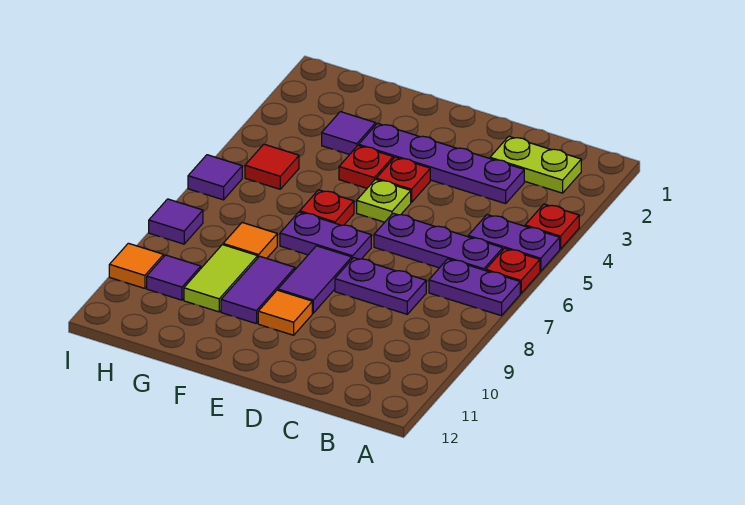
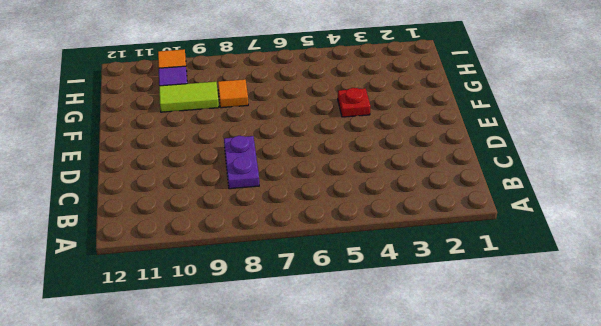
none -> red plate A4 level 1
none -> purple plate A5:B5 level 1
none -> red plate A6 level 1

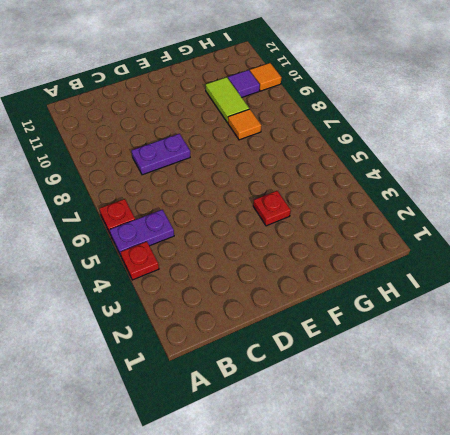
none -> purple plate A7:B7 level 1
none -> lime plate B2:C2 level 1
none -> purple plate B6:D6 level 1

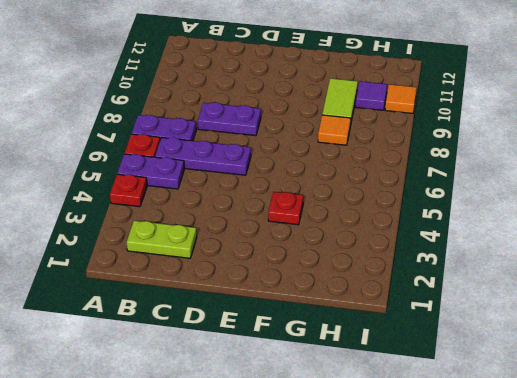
none -> purple plate C3:F3 level 1
none -> red plate E4 level 1
none -> lime plate E5 level 1

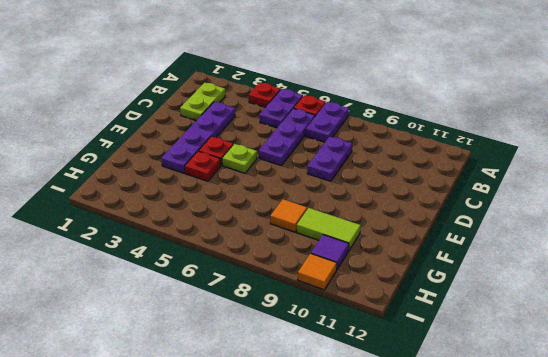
none -> purple plate E7:F7 level 1
none -> purple tile E8:E9 level 1
none -> orange tile E10 level 1

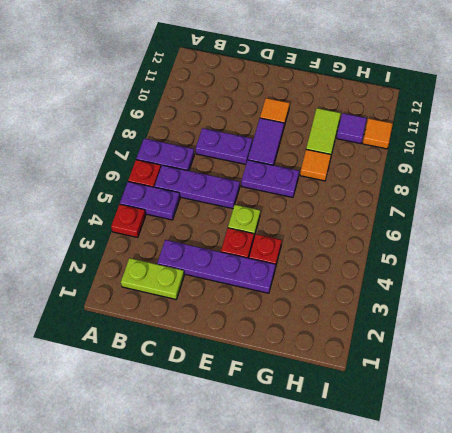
none -> red plate F6 level 1
none -> purple tile F9:F10 level 1
none -> purple tile G3 level 1

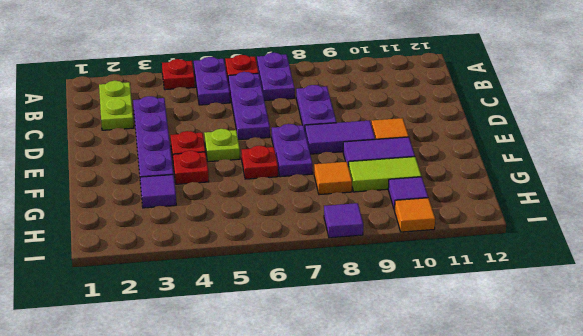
none -> red tile H5 level 1
none -> purple tile I6 level 1

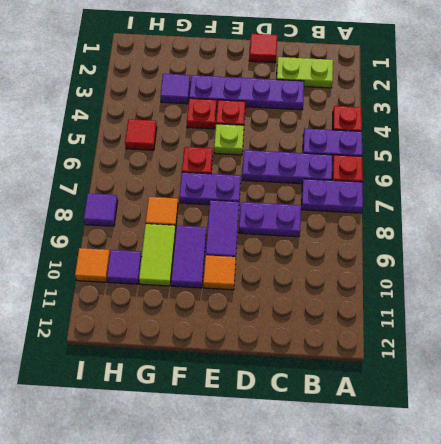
red tile D1 level 1 -> none
none -> purple tile I6 level 1

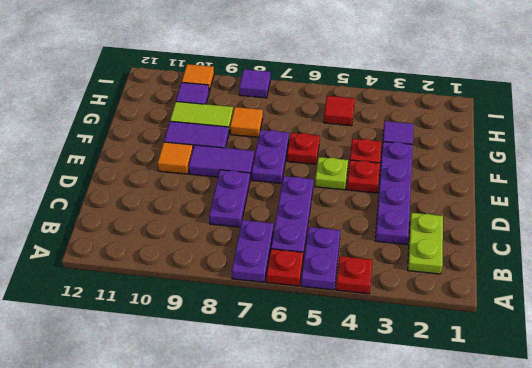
none -> purple tile I6 level 1

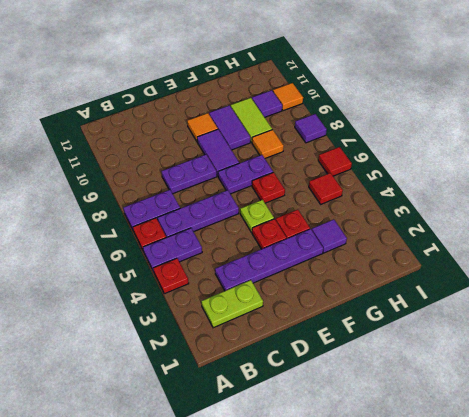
red tile I6 level 1 -> purple tile I6 level 1

